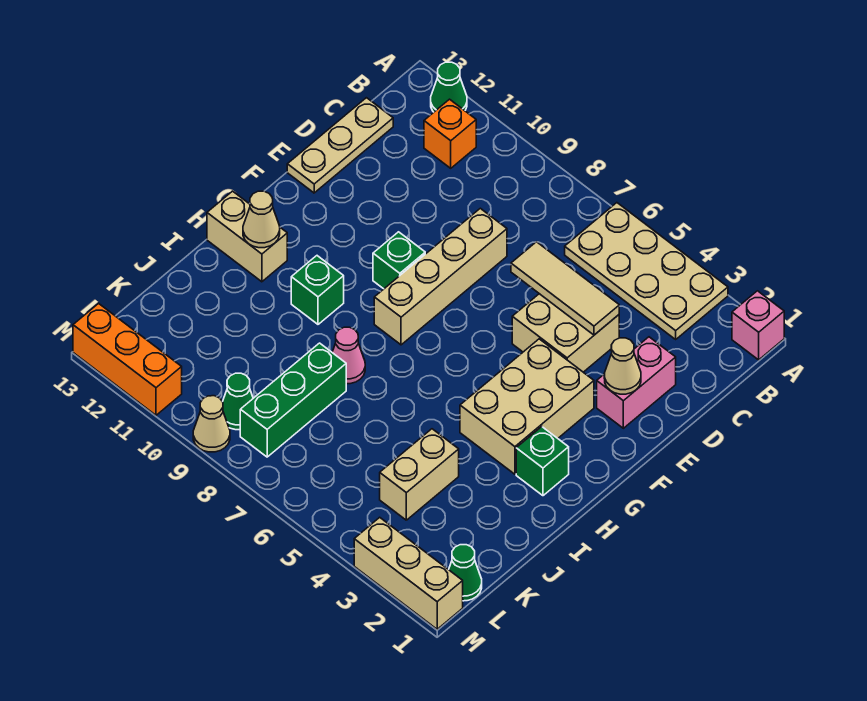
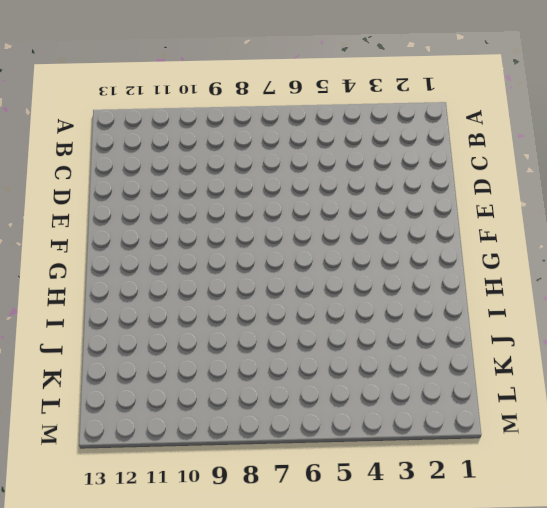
none -> pink brick A1 level 1
none -> tan plate A3:B6 level 1
none -> green cone A12 level 1

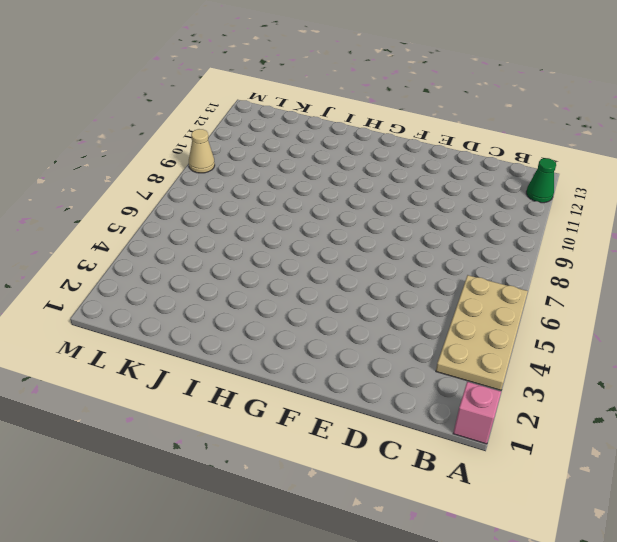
none -> orange brick B11 level 1
none -> tan plate C13:E13 level 1
none -> pink brick D2:E2 level 1

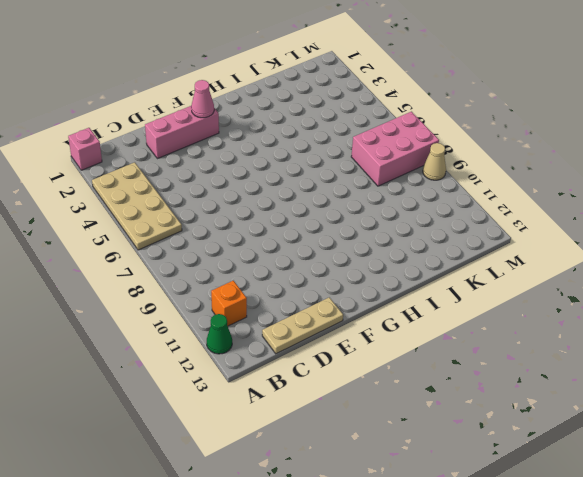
pink brick D2:F2 level 1 -> pink brick D2:E2 level 1
pink cone F2 level 2 -> pink cone I8 level 1
pink brick K7:M8 level 1 -> green brick J8:L8 level 1
none -> tan brick D4:E5 level 1
none -> tan brick D8:G8 level 1
none -> tan brick F3:H4 level 1

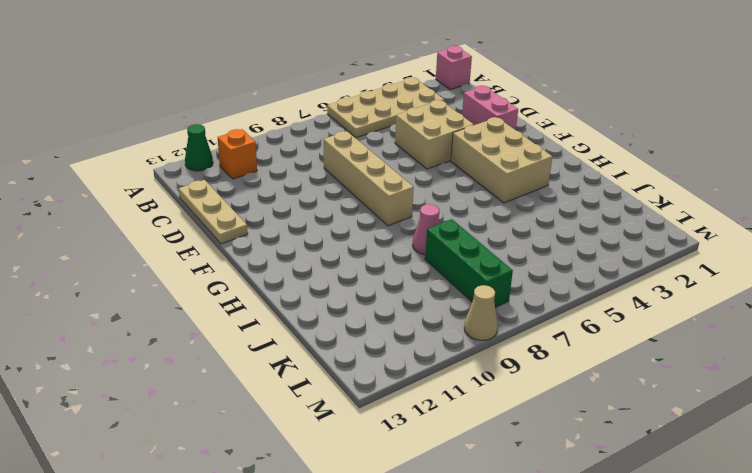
none -> green brick F9 level 1
none -> green brick H2 level 1
none -> green brick H10 level 1

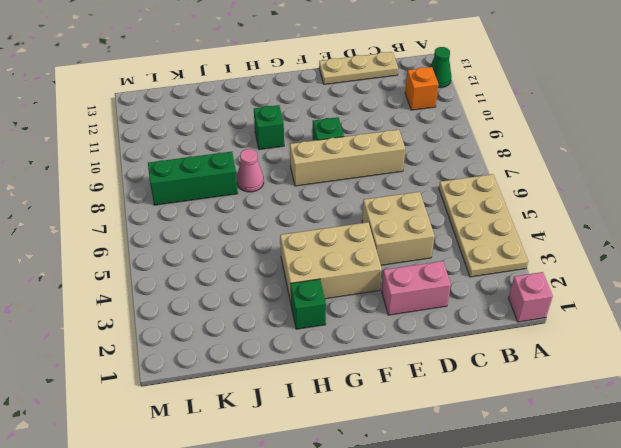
none -> tan brick H12:H13 level 1
none -> tan brick J4:K4 level 1
none -> green cone L1 level 1

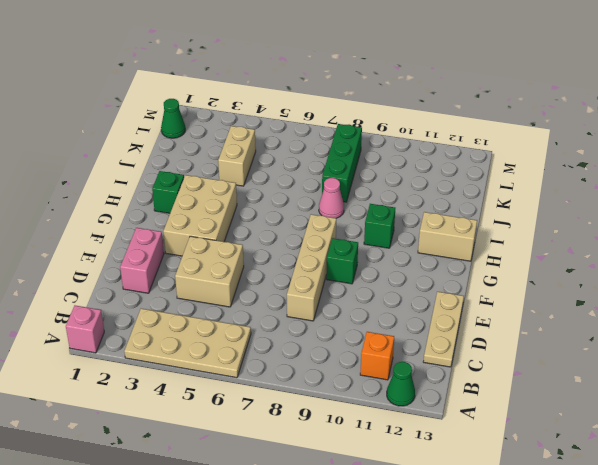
none -> green cone L9 level 1
none -> tan brick M1:M3 level 1
none -> tan cone M9 level 1

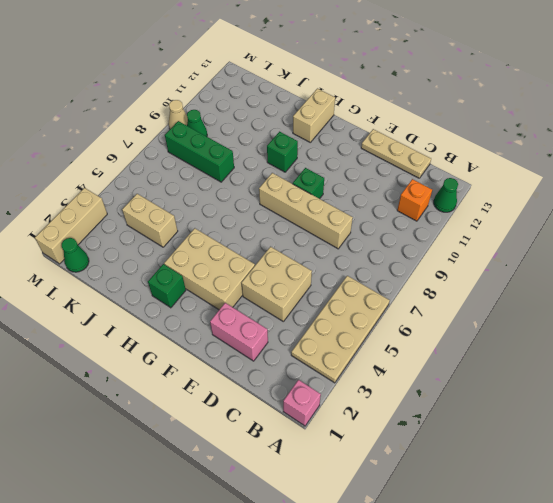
none -> pink cone I8 level 1
none -> orange brick M11:M13 level 1
none -> tan tile D4:D6 level 2

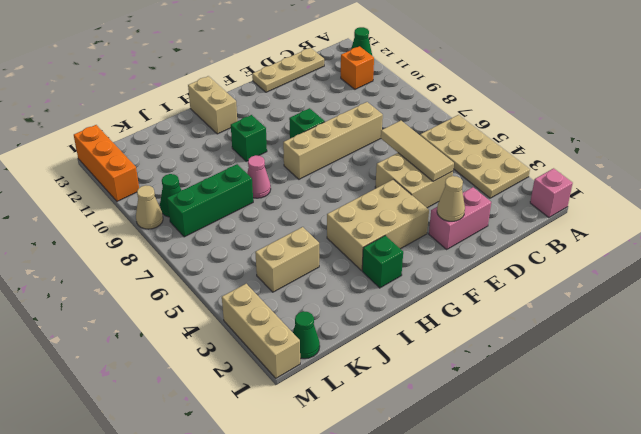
none -> tan cone H12 level 2

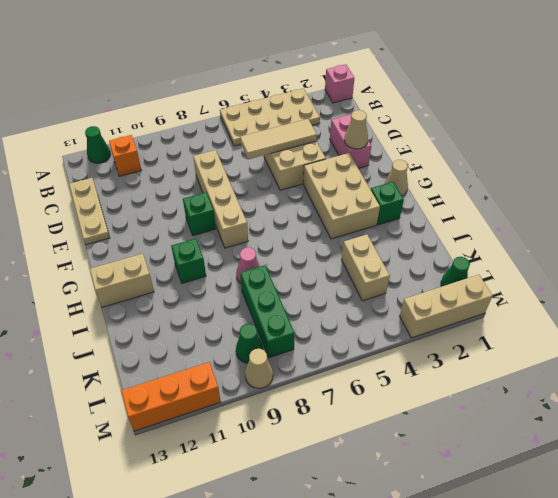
tan cone G1 level 1 -> tan cone H12 level 2

